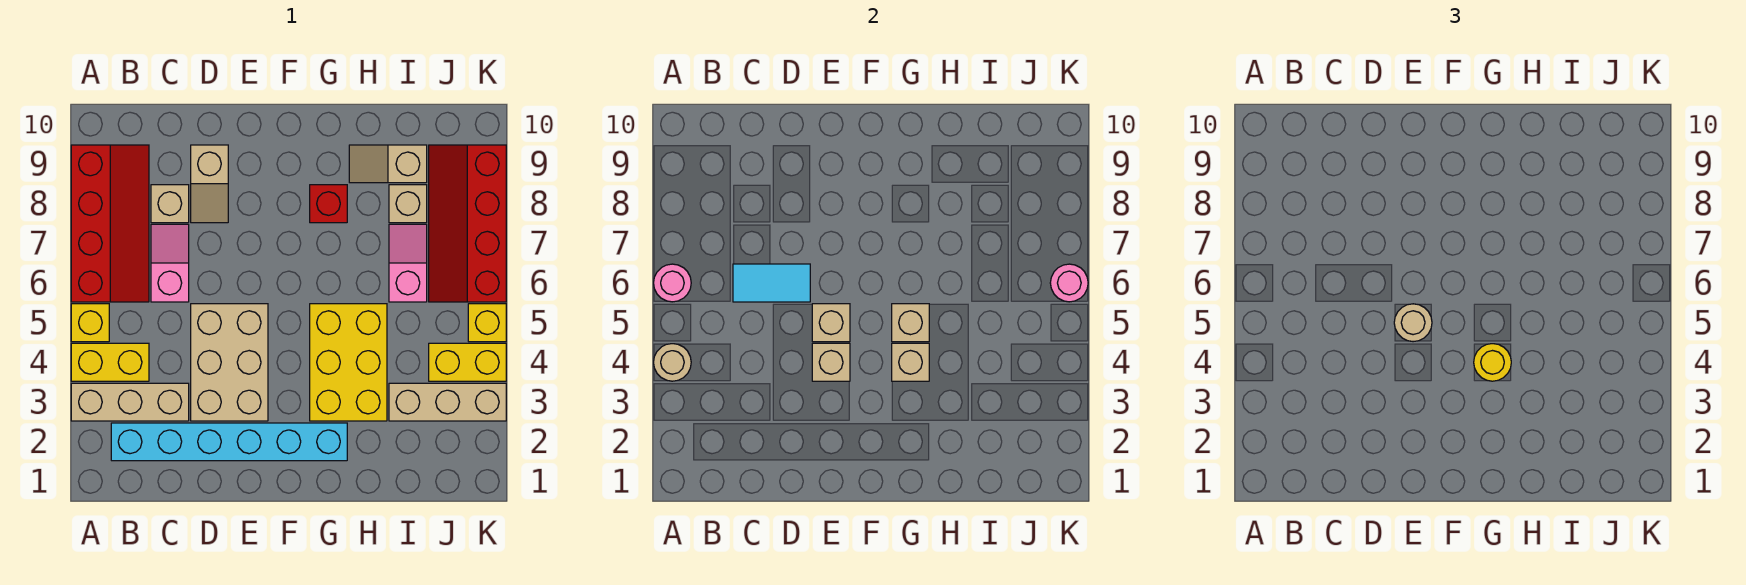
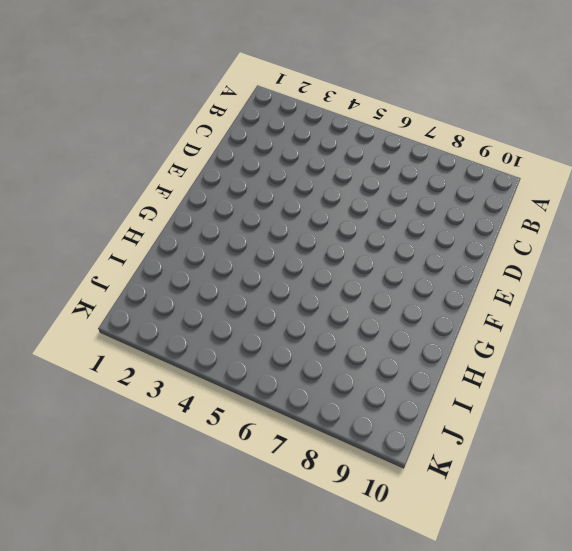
none -> tan brick A3:C3 level 1
none -> yellow brick A4:B4 level 1
none -> yellow brick A5 level 1

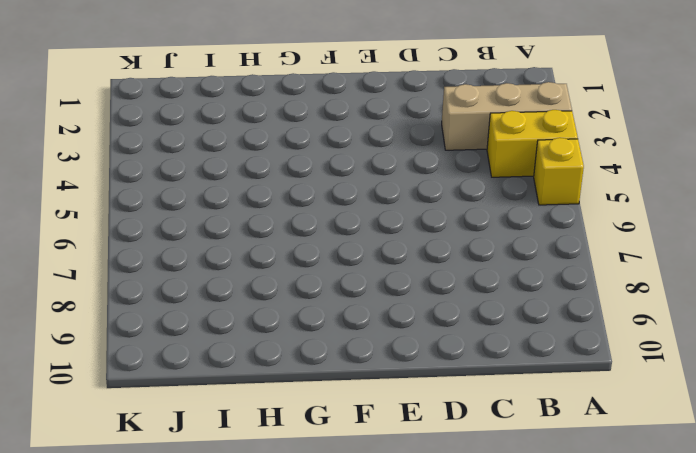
none -> red slope A6:B9 level 1 top A
none -> cyan brick B2:G2 level 1
none -> pink slope C6:C7 level 1 top 6

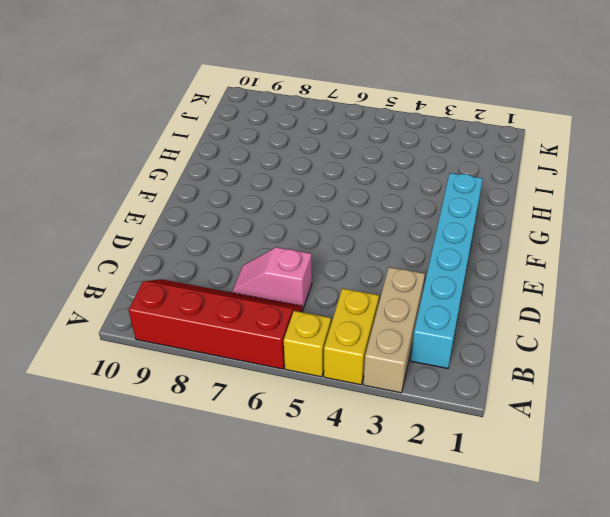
none -> tan brick C8 level 1
none -> tan brick D3:E5 level 1
none -> tan slope D8:D9 level 1 top 9

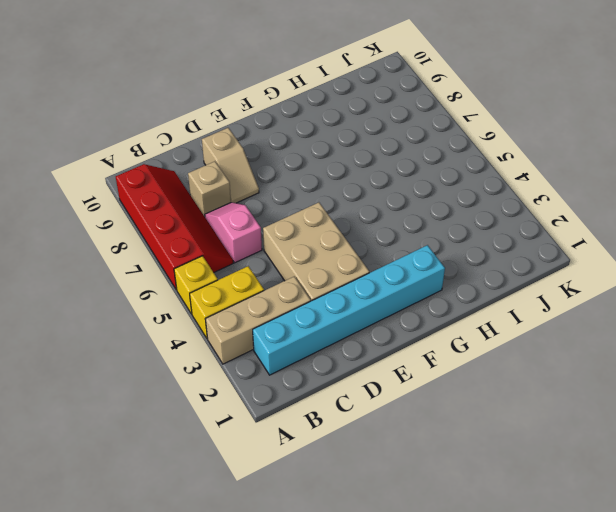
none -> yellow brick G3:H5 level 1
none -> red brick G8 level 1
none -> tan slope H9:I9 level 1 top I

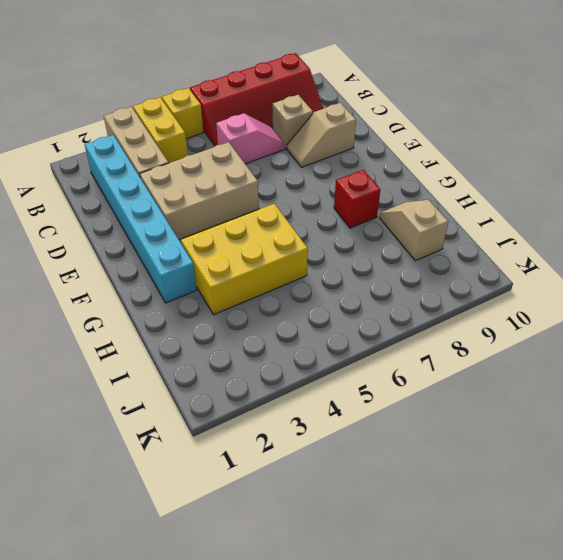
none -> tan brick I3:K3 level 1
none -> pink slope I6:I7 level 1 top 6
none -> tan brick I8 level 1

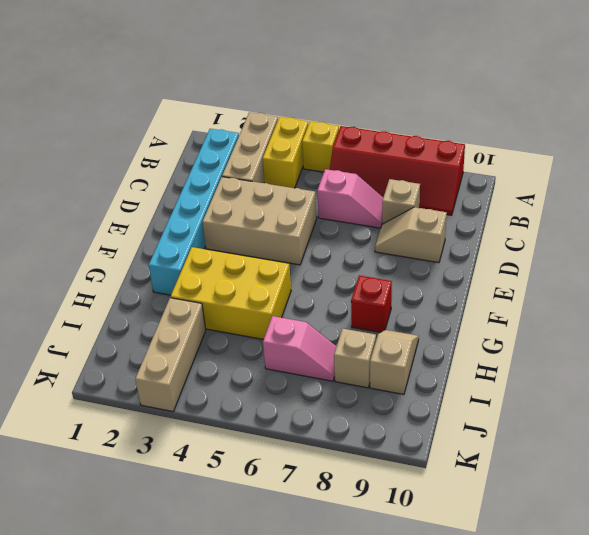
none -> yellow brick J4:K4 level 1
none -> red slope J6:K9 level 1 top K
none -> yellow brick K5 level 1

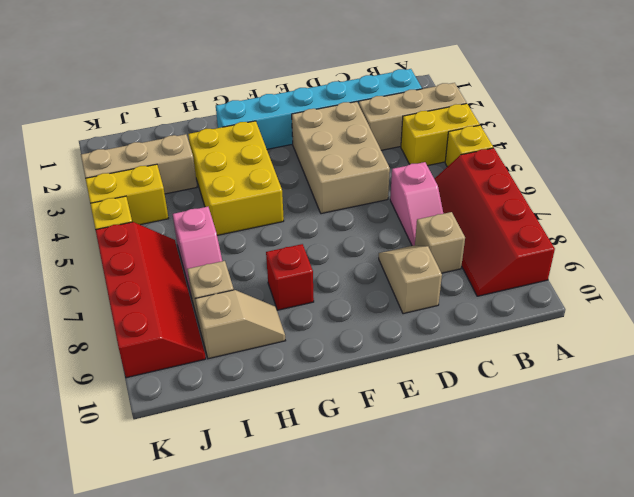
none -> tan round brick A4 level 2
none -> pink round brick A6 level 2
none -> cyan tile C6:D6 level 2

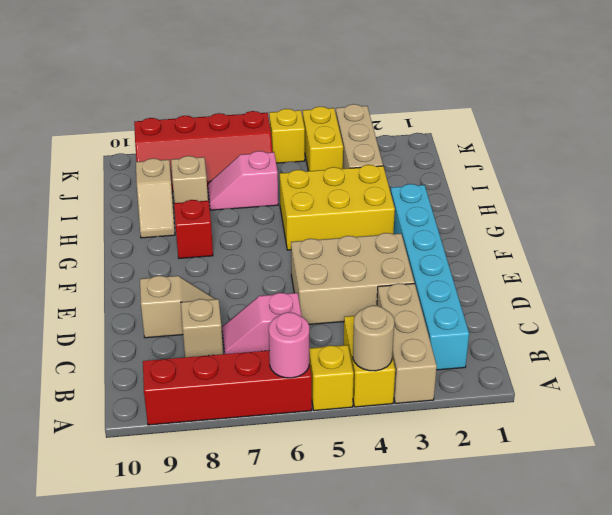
none -> cyan tile C6:D6 level 2
none -> tan brick E4 level 2
none -> tan brick E5 level 2

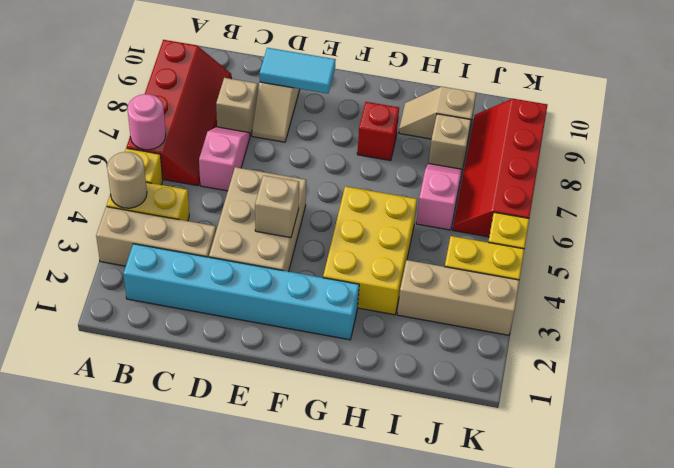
cyan tile D9:E9 level 2 -> cyan tile C6:D6 level 2
none -> tan brick E5 level 2
none -> tan brick G4 level 2
none -> tan brick G5 level 2

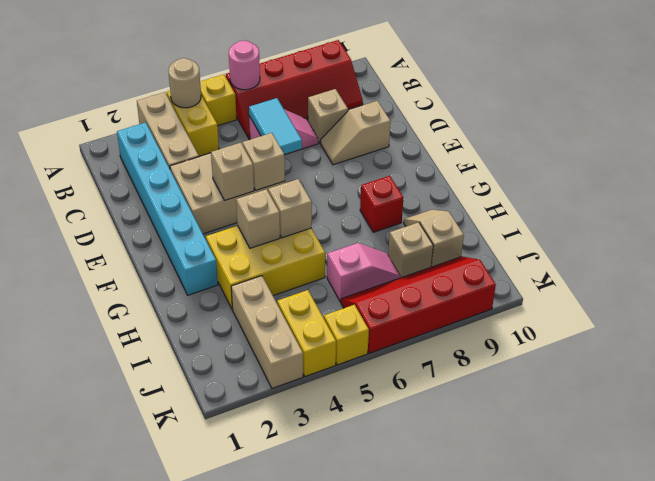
none -> pink round brick K6 level 2
none -> tan round brick E5 level 3
none -> yellow round brick G4 level 3

